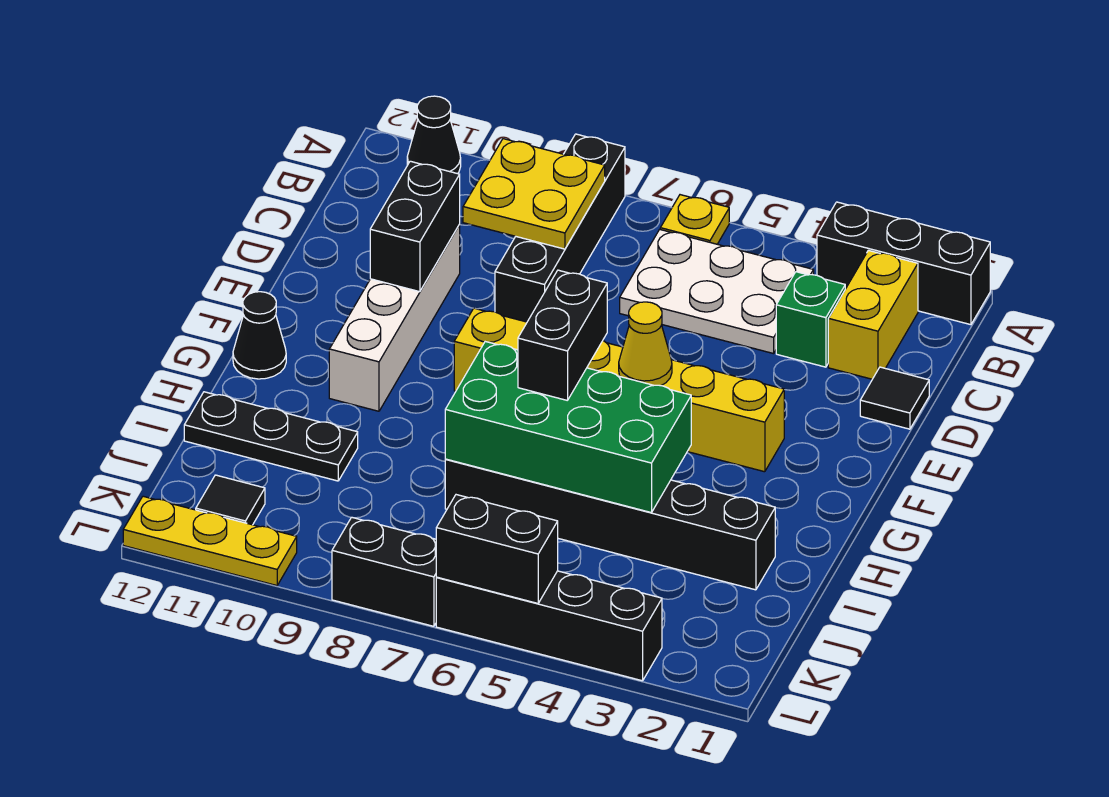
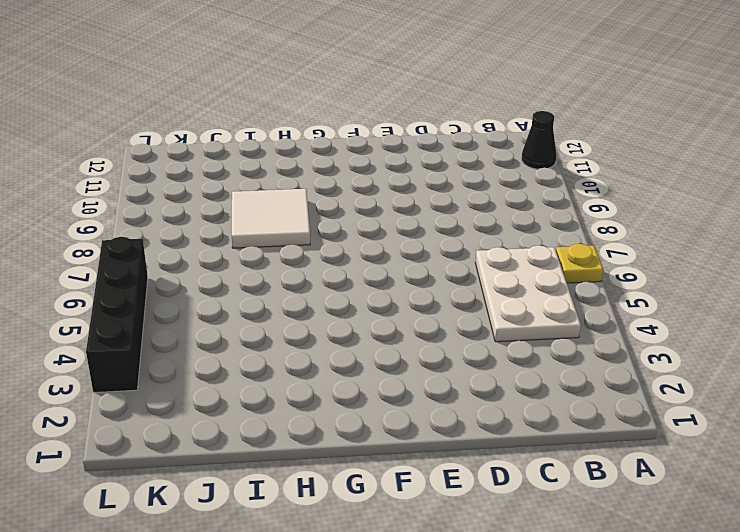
white tile H8:I9 level 1 -> none
none -> black brick A1:A3 level 1
none -> black brick A8:D8 level 1
none -> yellow brick B2:C2 level 1

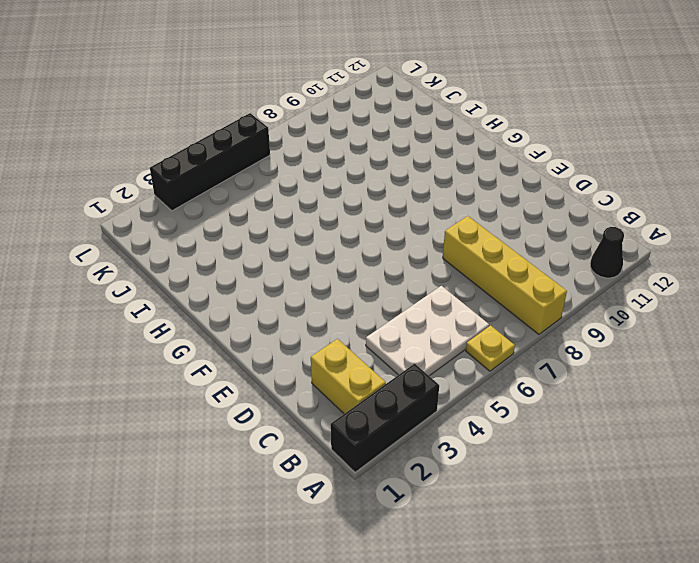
yellow brick A8:D8 level 1 -> black brick A8:D8 level 1
none -> green brick C3 level 1
none -> black tile D1 level 1
none -> white brick D10:G10 level 1

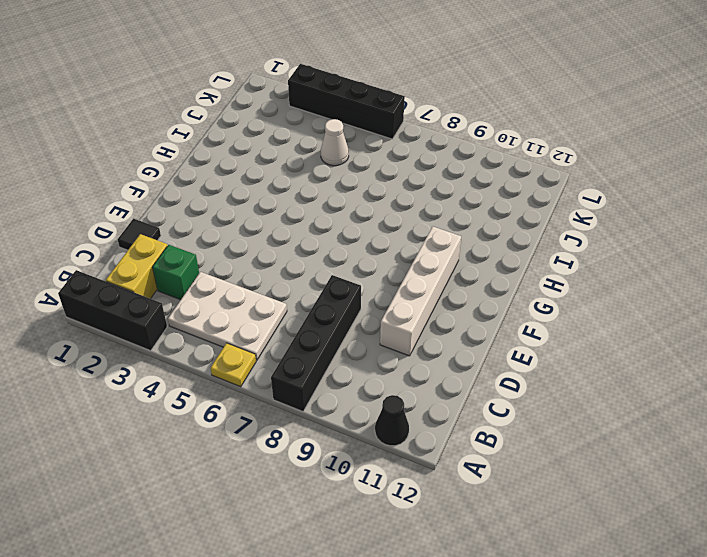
white cone J5 level 1 -> none
none -> yellow brick F3:F8 level 1
none -> black cone G12 level 1
none -> black brick I2:I7 level 1

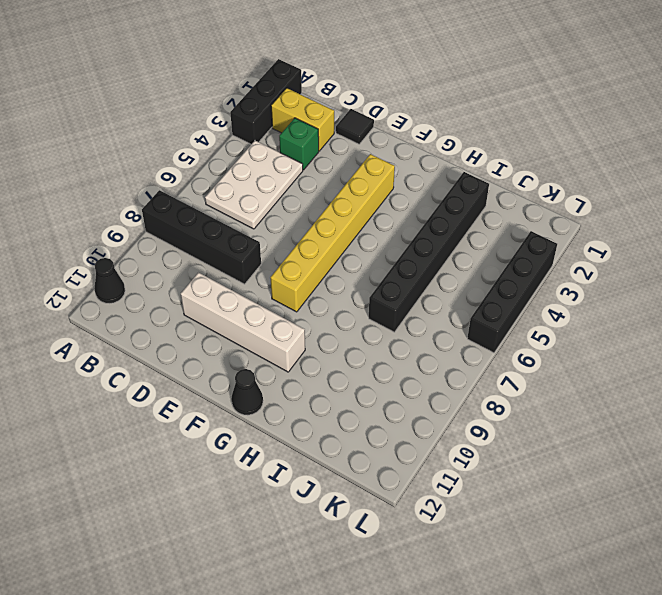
none -> yellow plate A6 level 1
none -> black plate I10:I12 level 1
none -> black tile K11 level 1

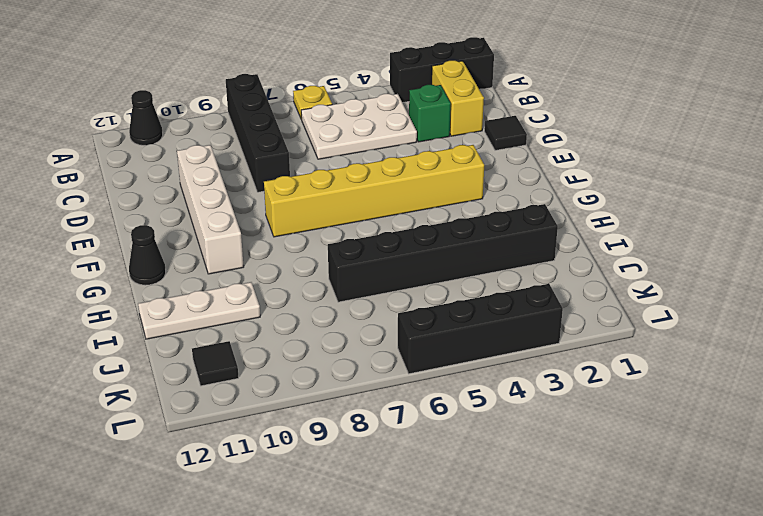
white plate I10:I12 level 1 -> black plate I10:I12 level 1
none -> black brick L7:L8 level 1
none -> yellow plate L10:L12 level 1
none -> yellow plate B8:C9 level 2

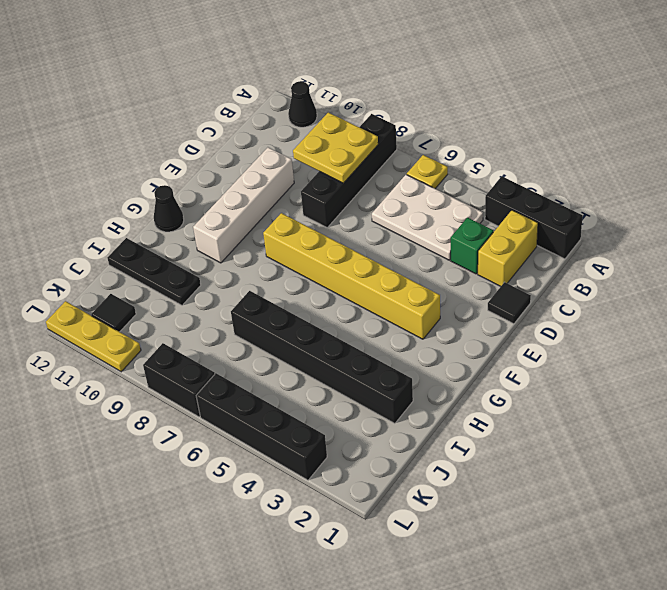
none -> black brick D10:E10 level 2
none -> yellow cone F5 level 2
none -> green brick H4:I7 level 2

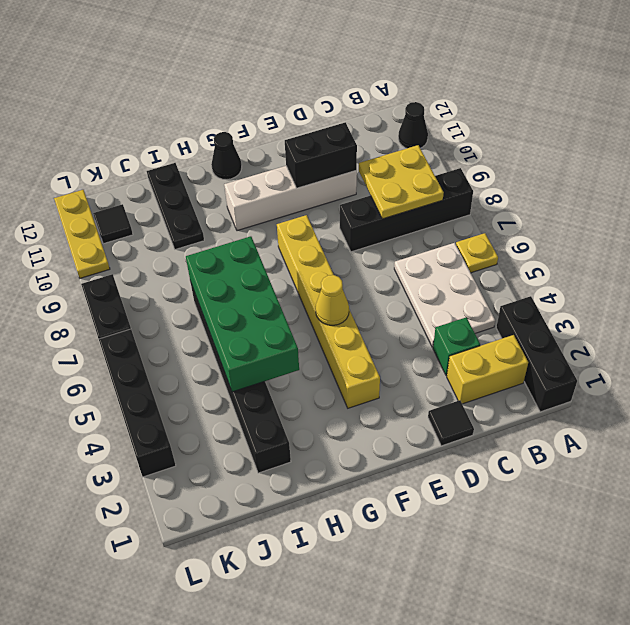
none -> black brick L5:L6 level 2
none -> black brick G6:H6 level 3

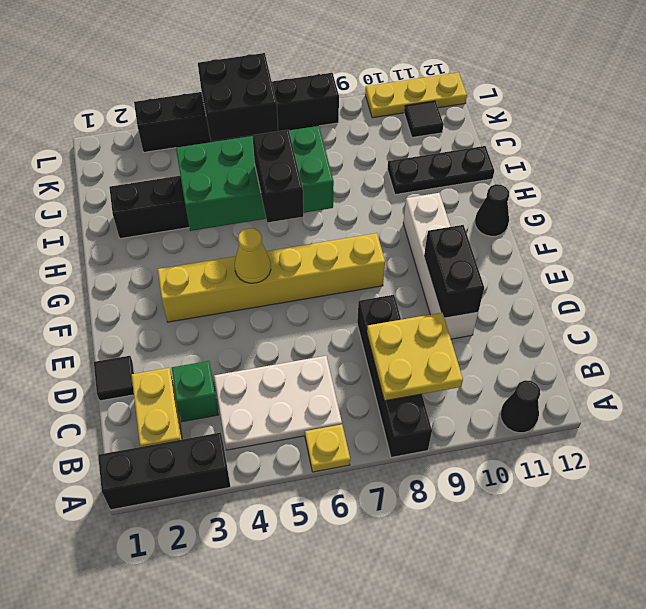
black brick K5:L6 level 2 -> black brick L5:L6 level 2

